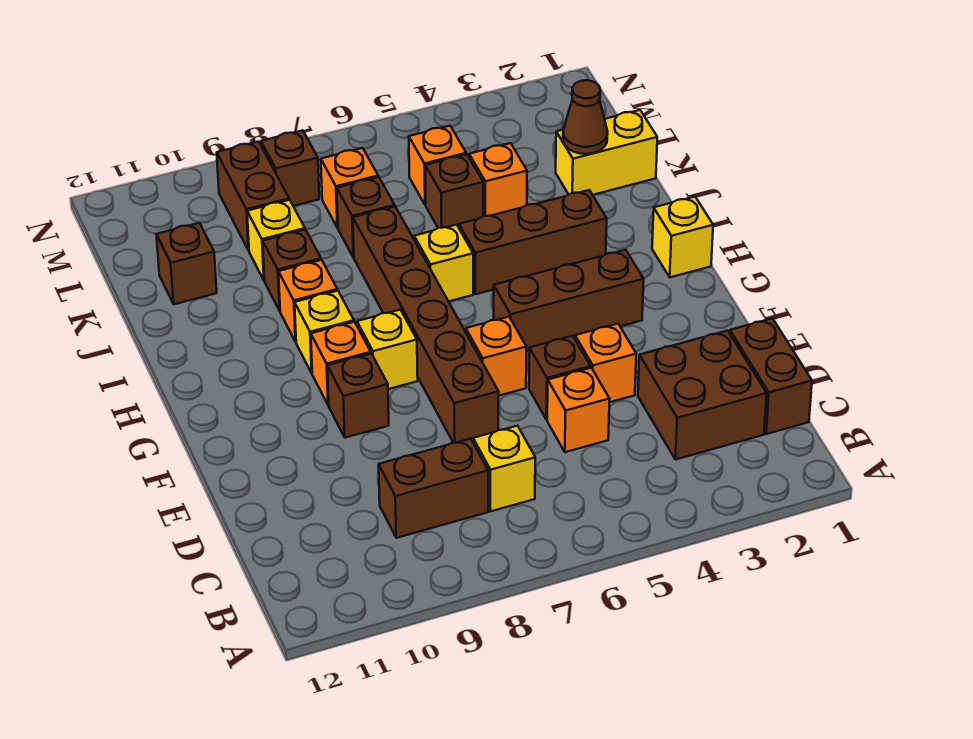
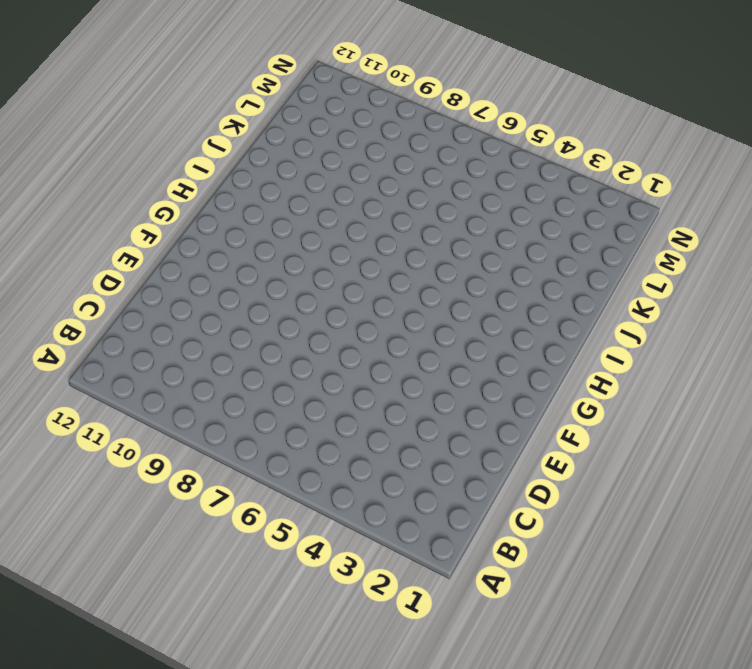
none -> brown brick C1:D1 level 1
none -> brown brick C2:D3 level 1
none -> yellow brick C7 level 1
none -> brown brick C8:C9 level 1

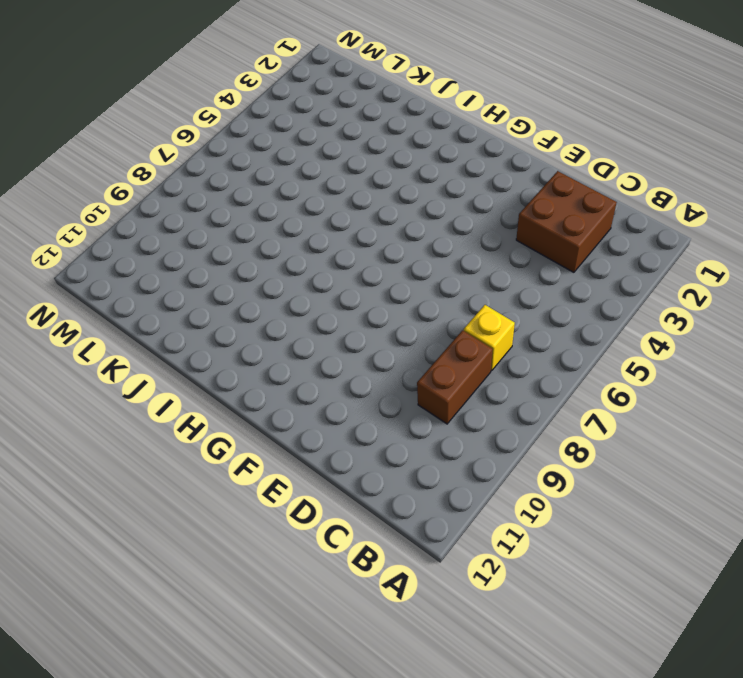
none -> brown brick C1:D1 level 1
none -> orange brick D5 level 1
none -> orange brick E4 level 1
none -> brown brick E5 level 1

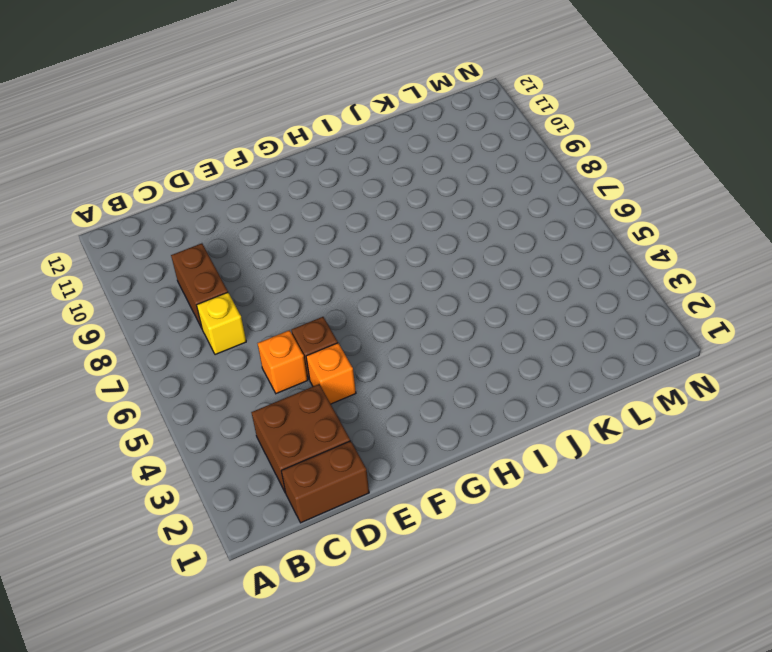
none -> brown brick E7:J7 level 1
none -> orange brick F6 level 1
none -> brown brick F9 level 1
none -> brown brick G3:G5 level 1

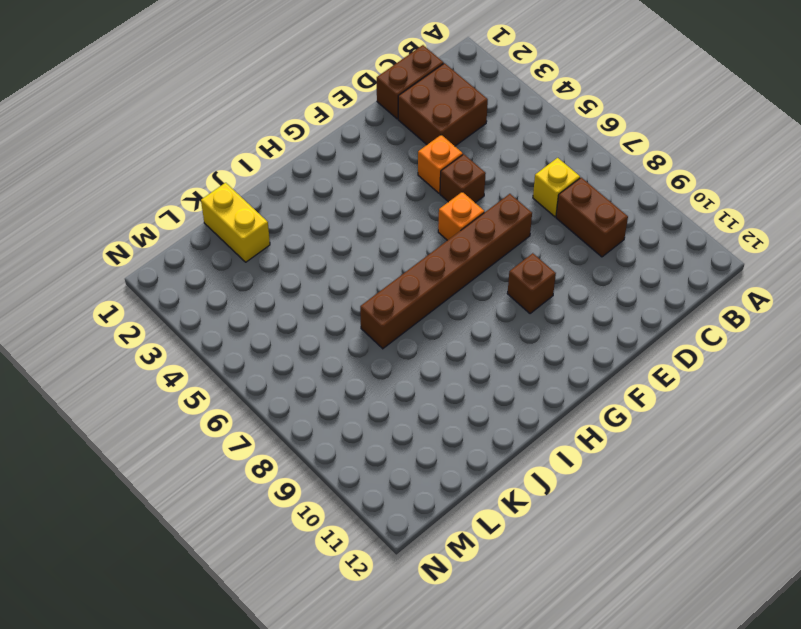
none -> orange brick D5 level 1
none -> brown brick G3:G5 level 1
none -> yellow brick G8 level 1
none -> orange brick G9 level 1

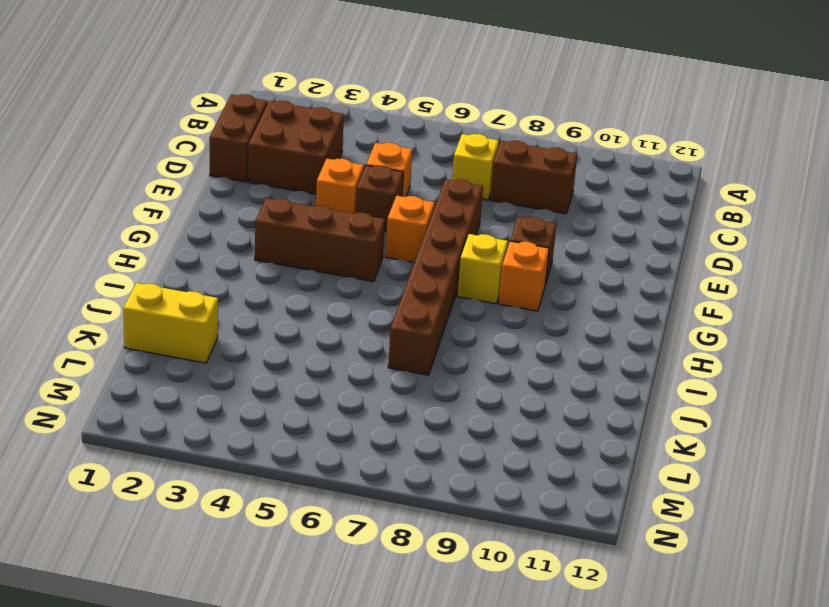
none -> yellow brick H1 level 1
none -> yellow brick H9 level 1
none -> brown brick I3:I5 level 1
none -> yellow brick I6 level 1

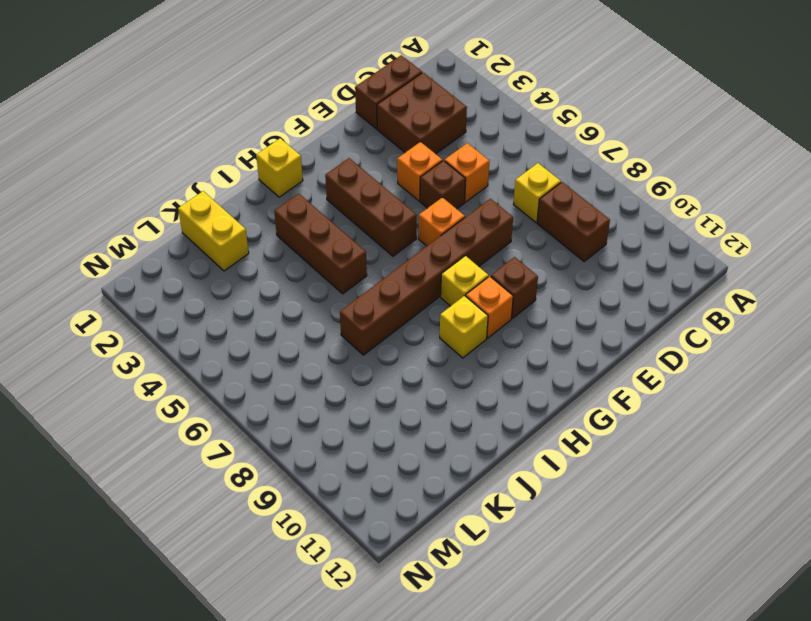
none -> yellow brick I6 level 1
none -> orange brick I9 level 1
none -> brown brick J9 level 1
none -> orange brick K4 level 1

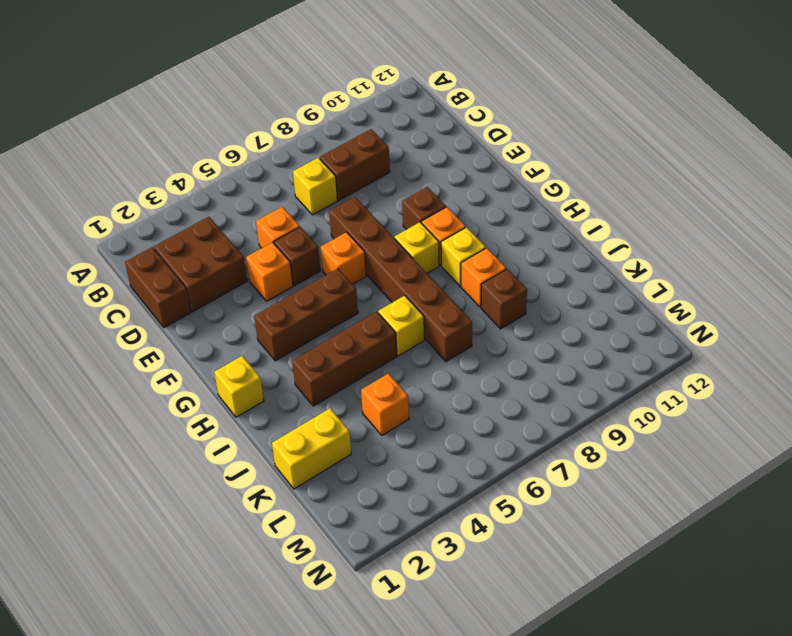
none -> brown brick K5 level 1
none -> brown brick K7 level 1
none -> yellow brick K9 level 1
none -> brown brick K11 level 1

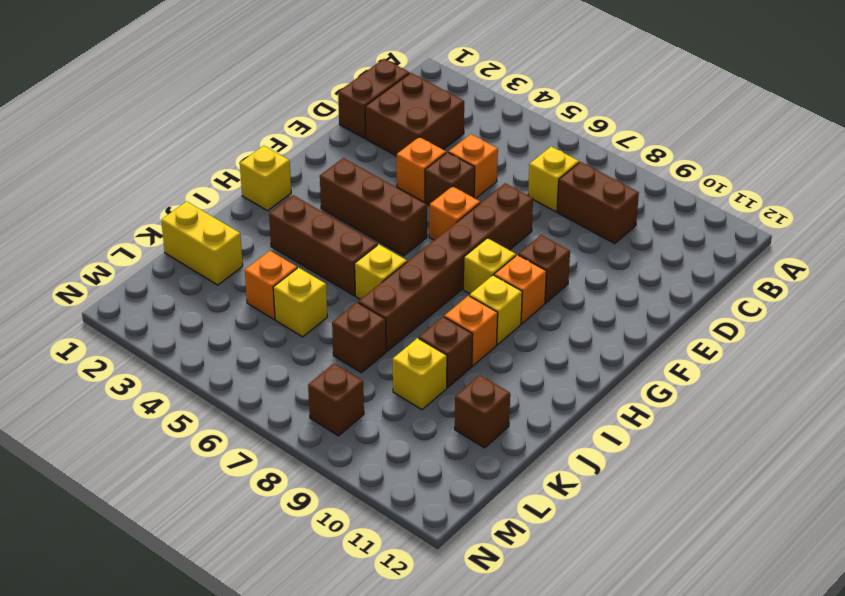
yellow brick K5 level 1 -> brown brick K5 level 1
none -> orange brick L5 level 1
none -> orange brick L7 level 1
none -> brown brick L9:M9 level 1
none -> brown cone K2 level 2

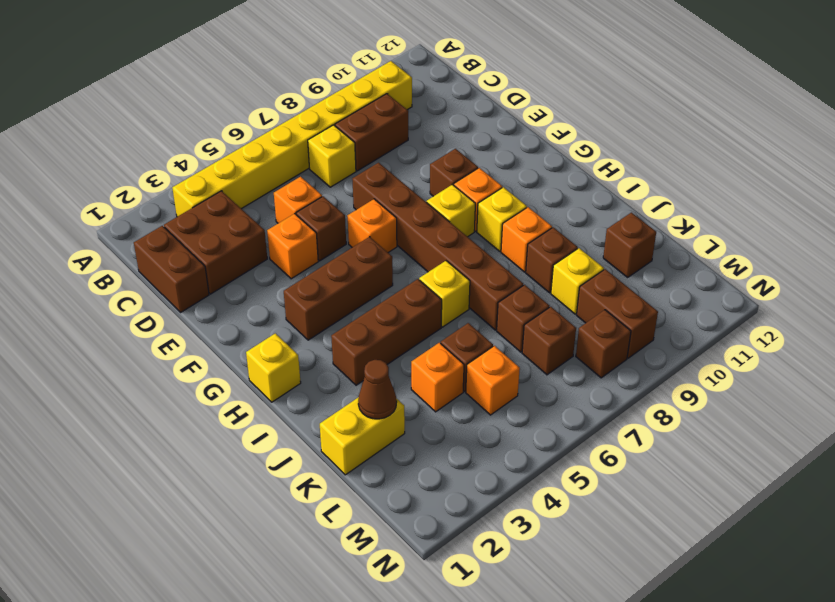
yellow brick B3:B10 level 1 -> none
brown brick L7 level 1 -> orange brick L7 level 1

